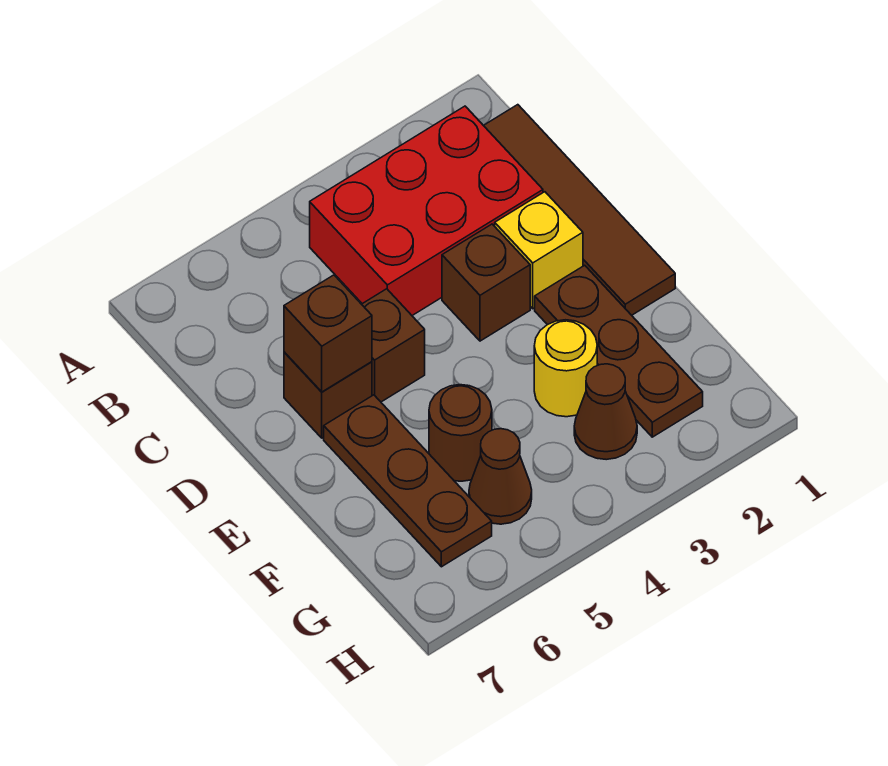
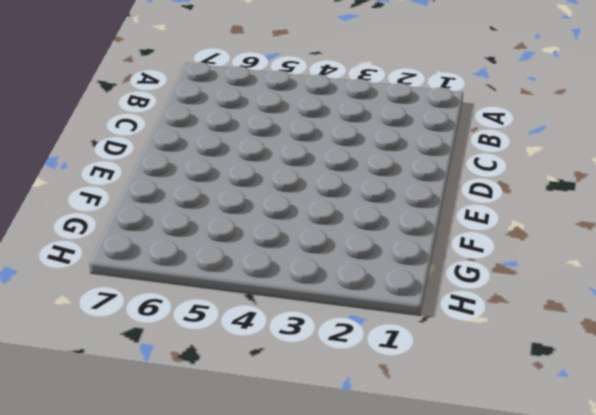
none -> brown tile B1:E1 level 1
none -> red brick B2:C4 level 1
none -> yellow brick D2 level 1

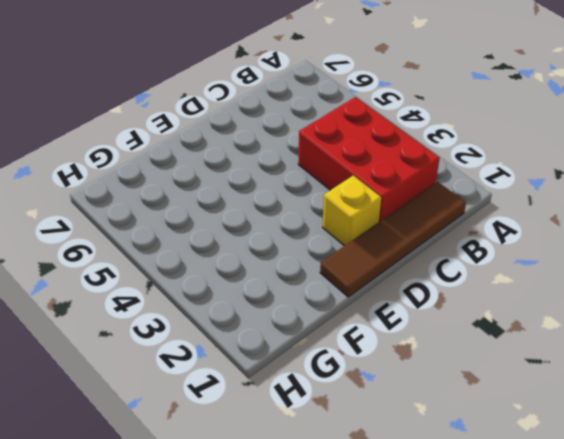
none -> brown brick D3 level 1
none -> brown brick D5 level 1
none -> brown brick D6 level 1

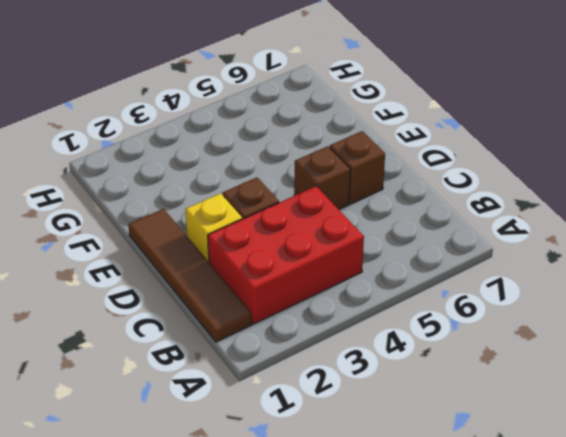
none -> brown plate E2:G2 level 1
none -> brown plate E6:G6 level 1
none -> yellow round brick F3 level 1

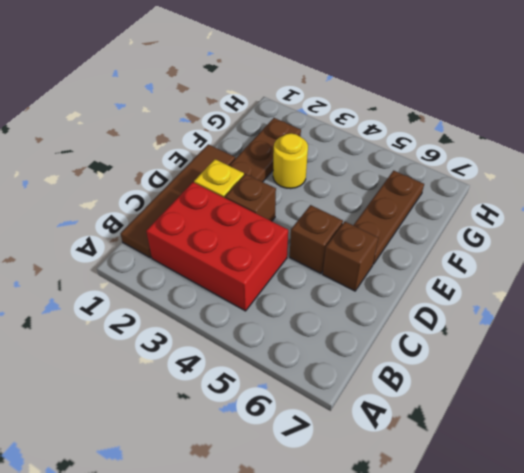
none -> brown round brick F5 level 1
none -> brown cone G3 level 1
none -> brown cone G5 level 1

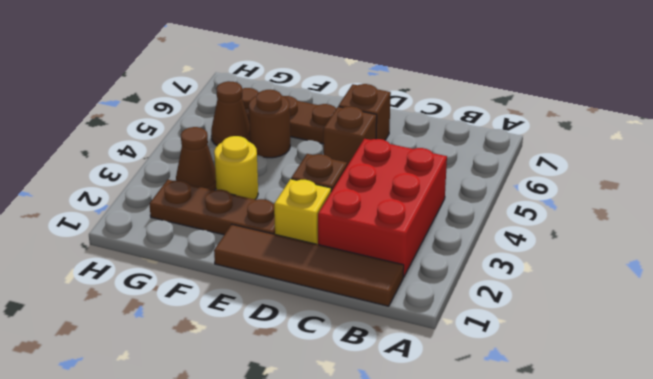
none -> brown brick D6 level 2

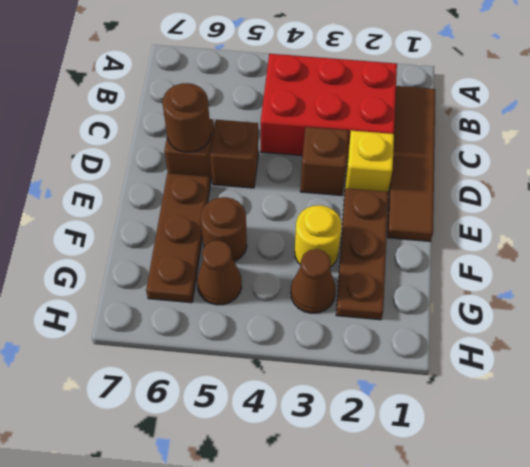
brown round brick D6 level 2 -> brown brick D6 level 2

